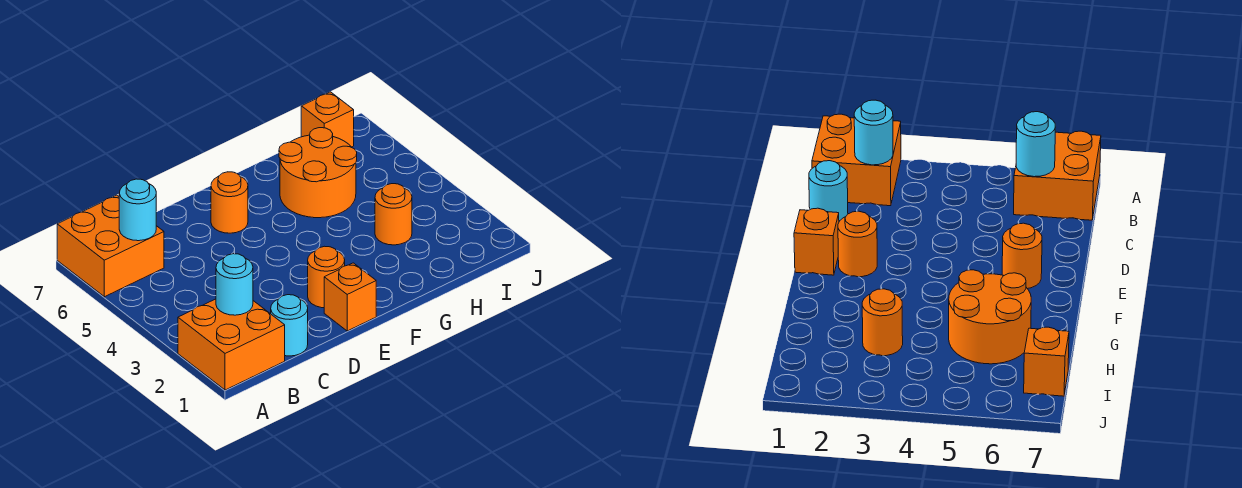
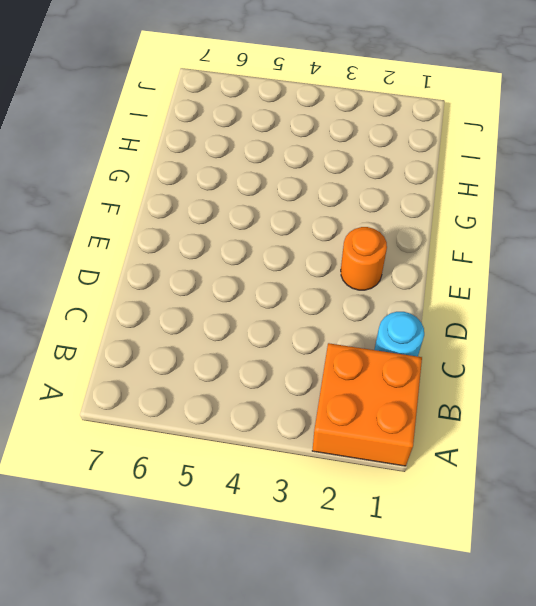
none -> orange brick A6:B7 level 1
none -> orange brick E1 level 1

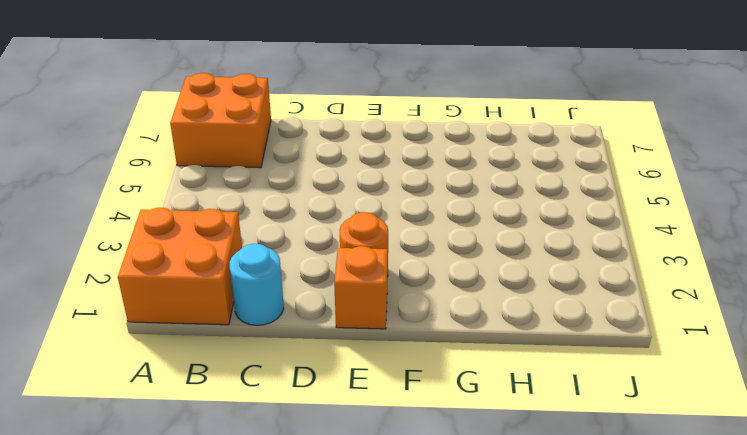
none -> orange round brick E6 level 1
none -> orange round brick G5:H6 level 1

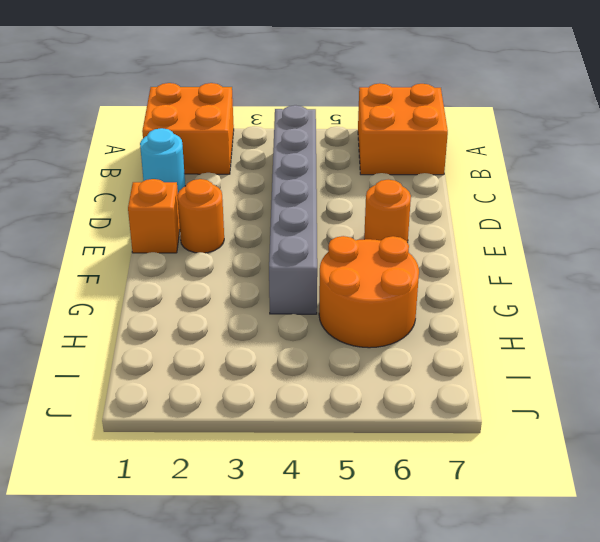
grey brick B4:G4 level 1 -> none
none -> orange round brick H3 level 1
none -> orange brick I7 level 1

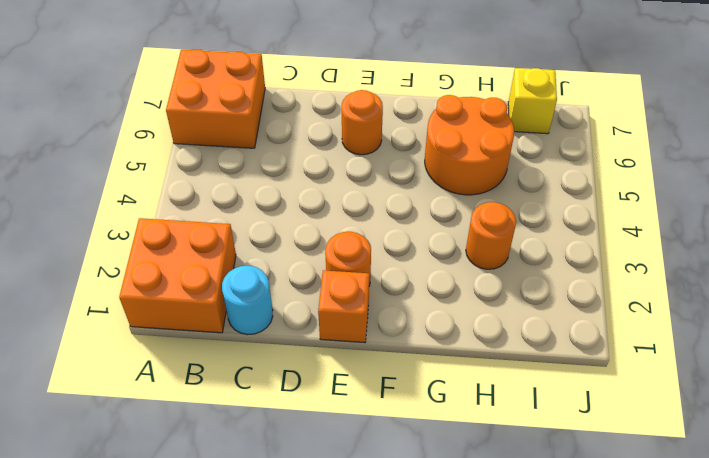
yellow brick I7 level 1 -> orange brick I7 level 1
none -> cyan round brick B2 level 2
none -> cyan round brick B6 level 2

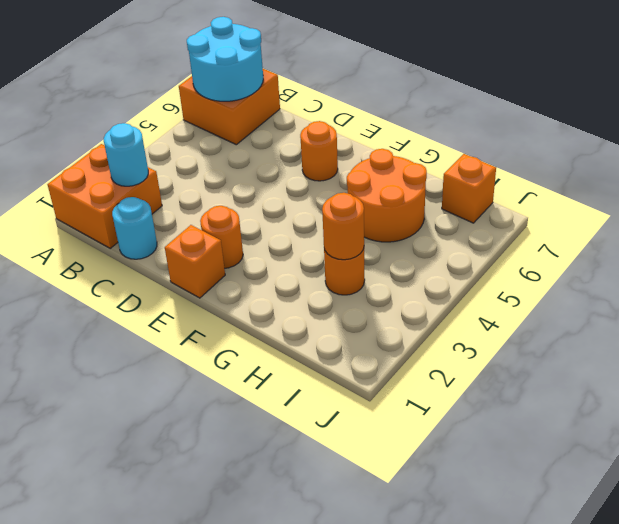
cyan round brick A6:B7 level 2 -> cyan round brick B6 level 2
orange round brick H3 level 2 -> none

